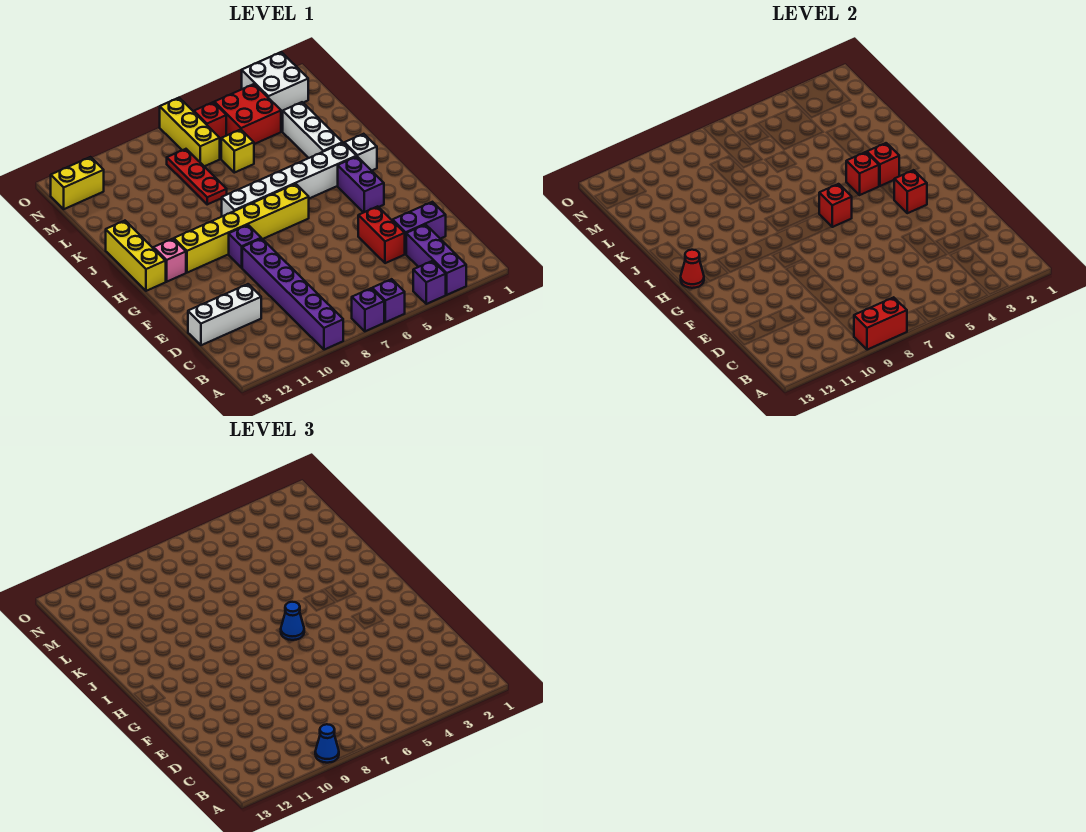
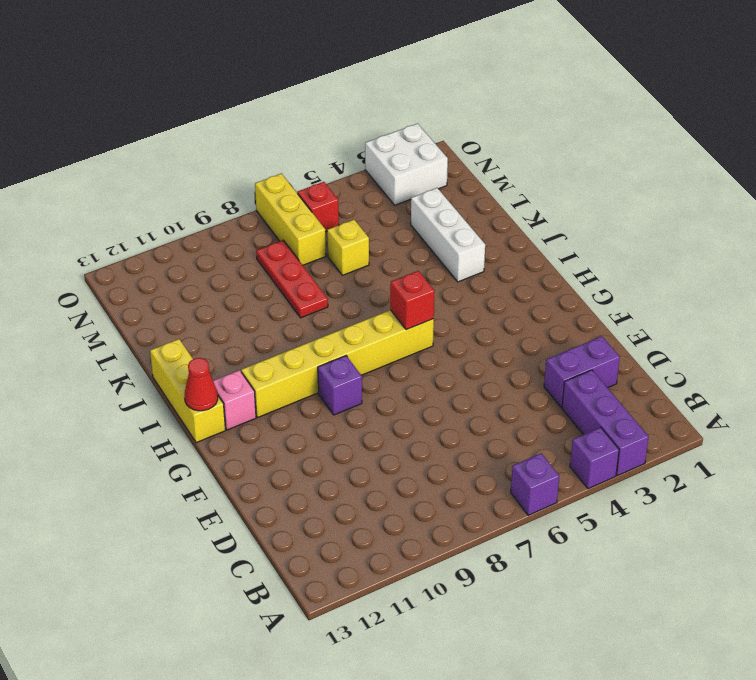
none -> purple brick A7 level 1
none -> purple brick A9:F9 level 1
none -> red brick D4:E4 level 1
none -> white brick D11:D13 level 1

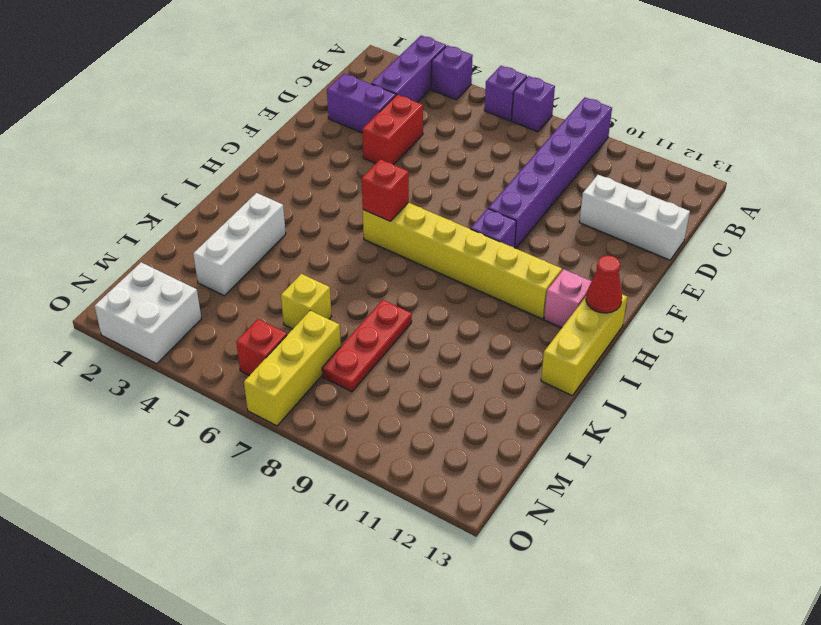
none -> purple brick G3:H3 level 1
none -> white brick I2 level 1
none -> white brick I3:I8 level 1
none -> red brick M4:N5 level 1

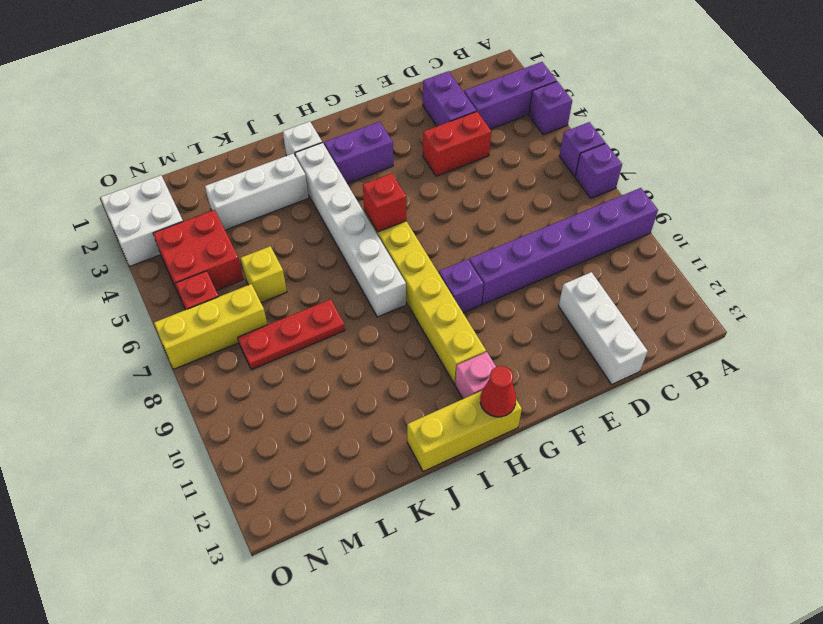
none -> yellow brick N12:N13 level 1
none -> red brick A8:A9 level 2
none -> red brick G3 level 2
none -> red brick I3 level 2

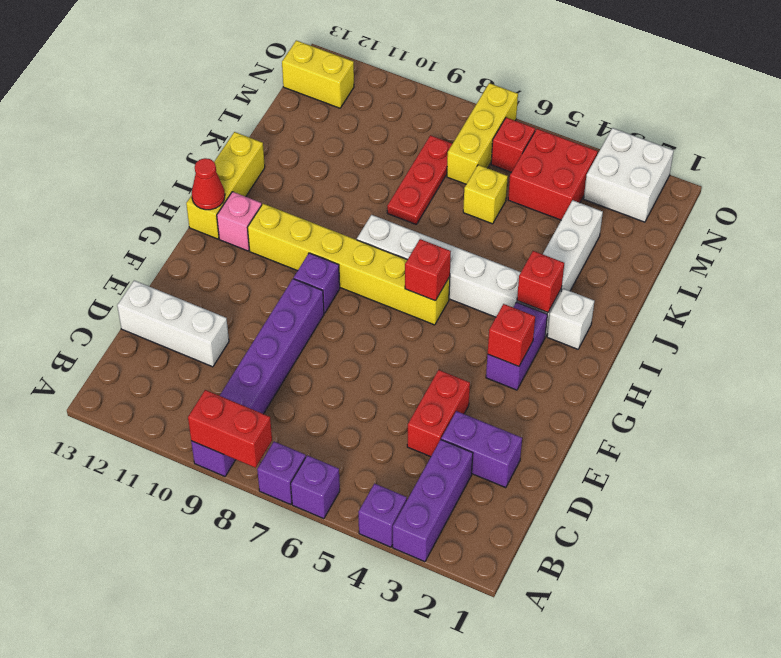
none -> red brick I4 level 2
none -> blue cone A9 level 3
none -> blue cone H6 level 3

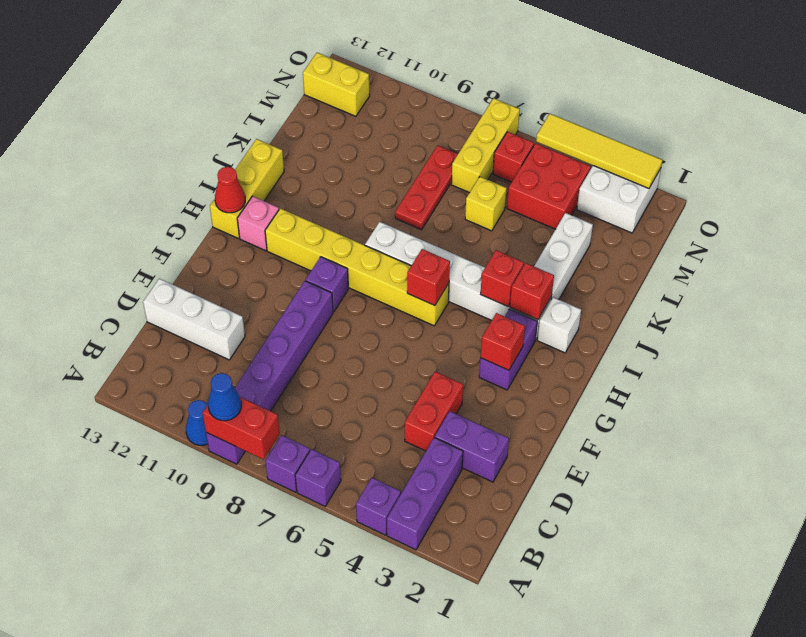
blue cone A10 level 1 -> blue cone H6 level 3
yellow tile O2:O5 level 2 -> none

